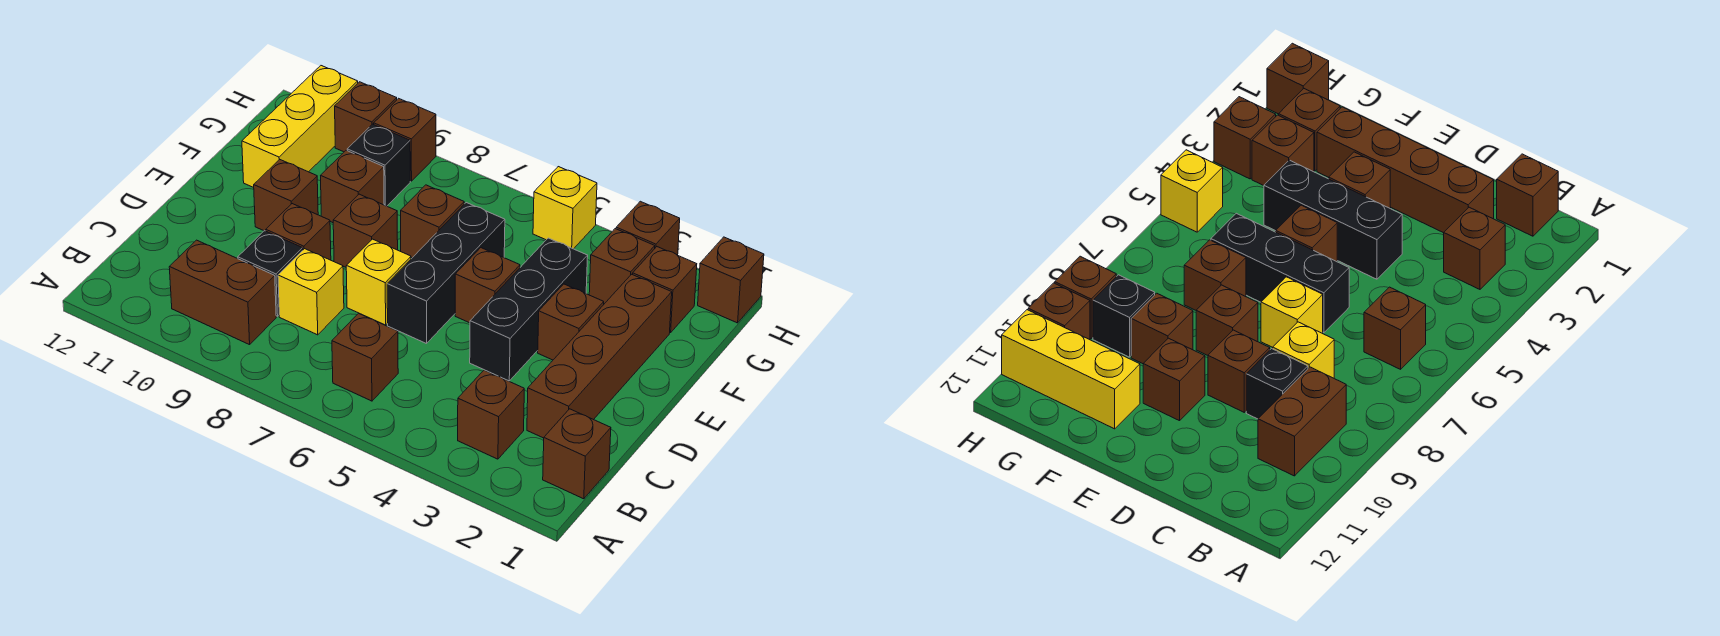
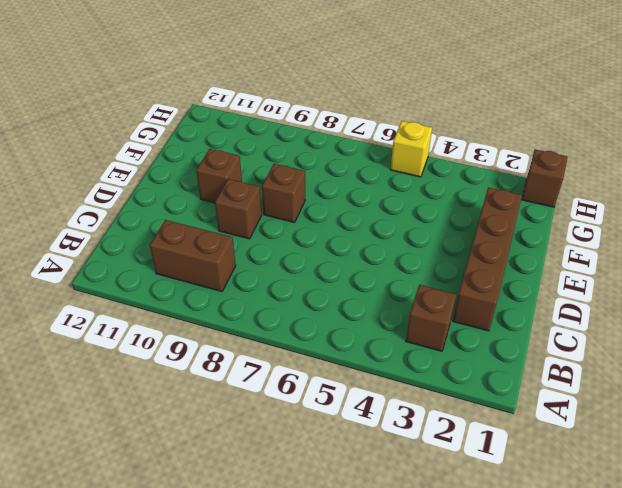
none -> brown brick B1 level 1
none -> brown brick B6 level 1
none -> yellow brick C8 level 1

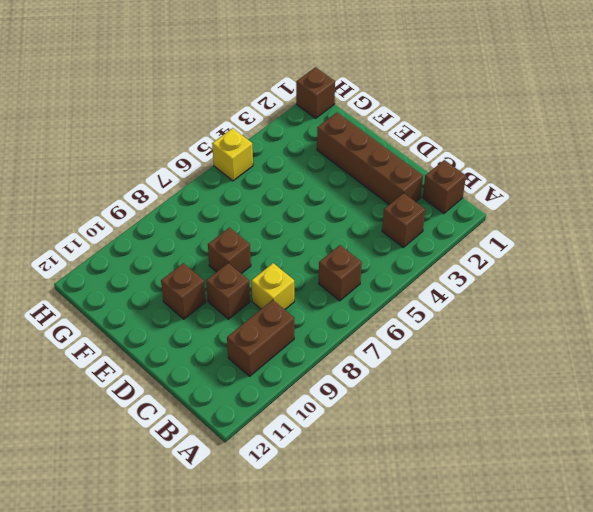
none -> black brick C9 level 1
none -> black brick D4:F4 level 1
none -> black brick D6:F6 level 1

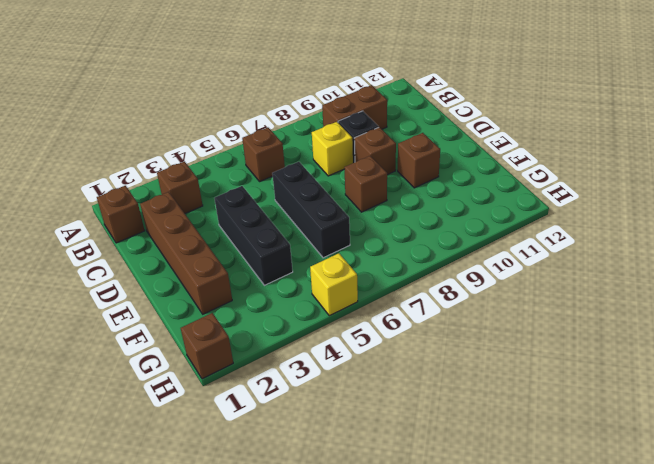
none -> yellow brick D7 level 1
none -> brown brick E3 level 1
none -> brown brick E5 level 1

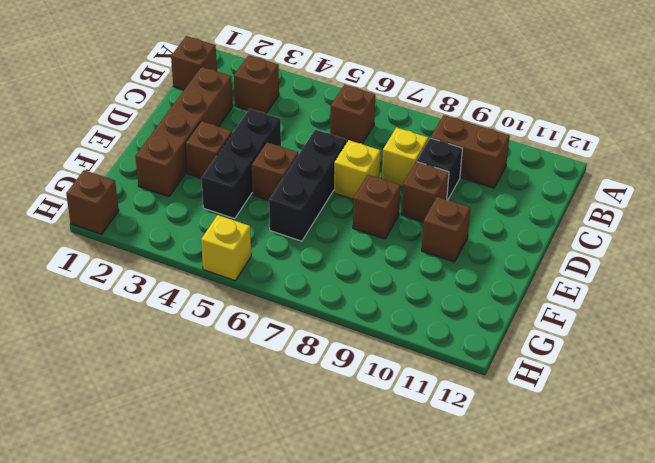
none -> brown brick F7 level 1
none -> brown brick F9 level 1
none -> yellow brick F11:H11 level 1

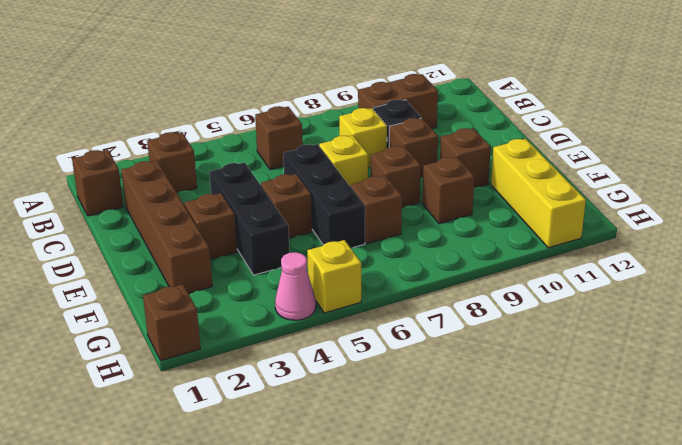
pink cone H4 level 1 -> none
none -> brown brick G2 level 1
none -> brown brick G3 level 1
none -> black brick G9 level 1

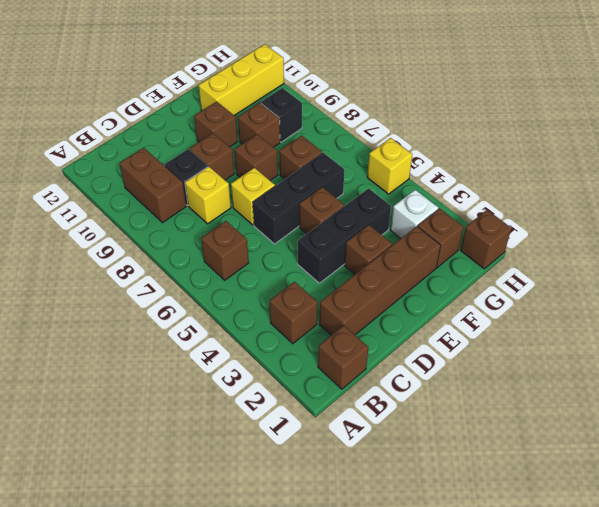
white brick G3 level 1 -> brown brick G3 level 1
none -> brown brick H3 level 1
none -> brown brick H9 level 1
none -> brown brick H10 level 1

